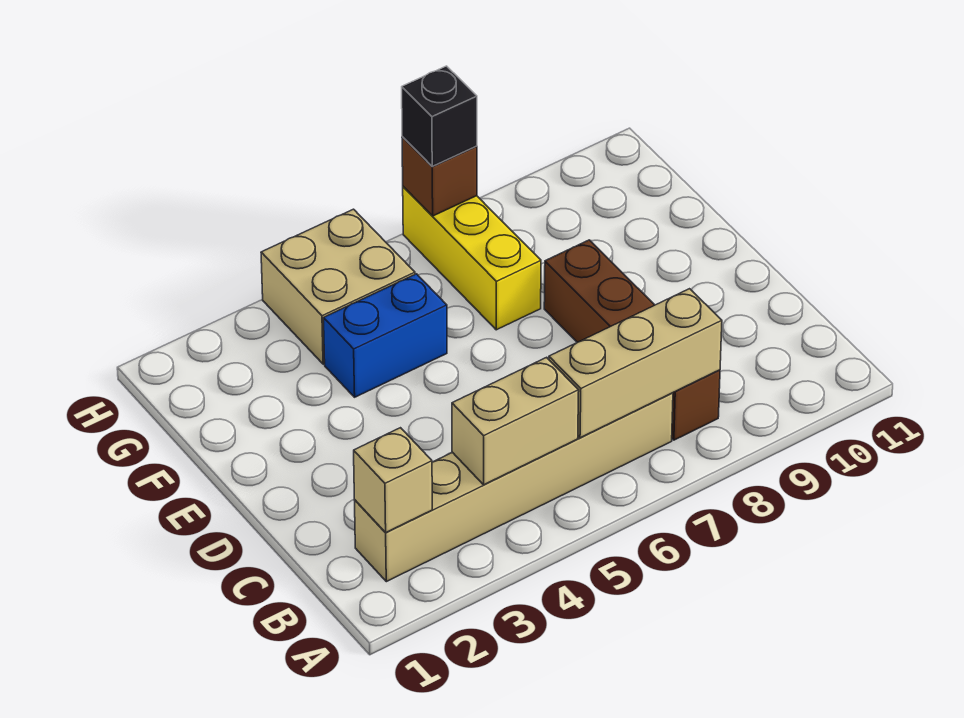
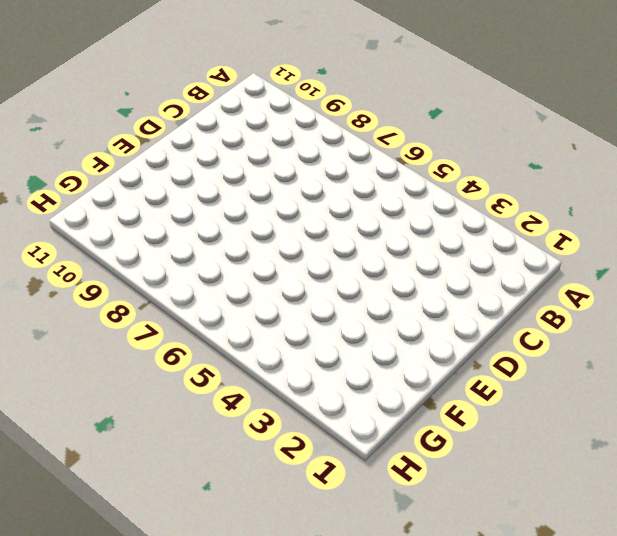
none -> tan brick B2:B7 level 1
none -> brown brick B8:E8 level 1

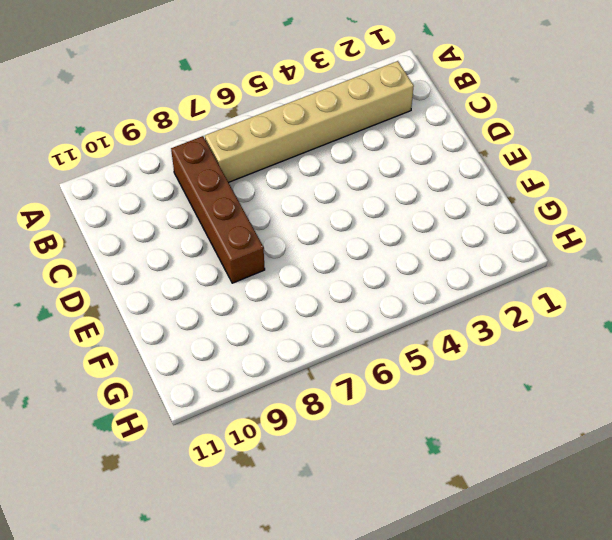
none -> blue brick F4:F5 level 1
none -> yellow brick F7:H7 level 1

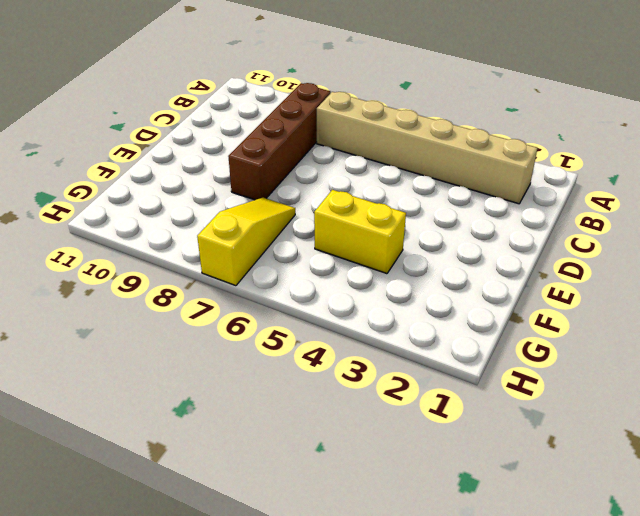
yellow brick F4:F5 level 1 -> blue brick F4:F5 level 1
yellow slope F7:H7 level 1 top H -> yellow brick F7:H7 level 1
none -> tan brick G4:H5 level 1
none -> tan brick B2 level 2

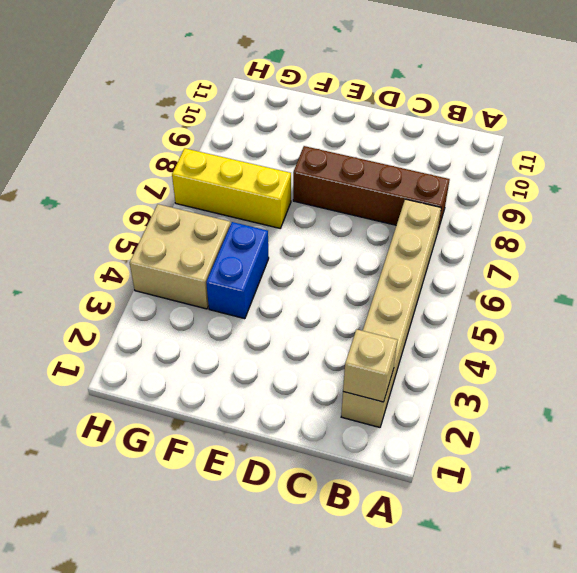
none -> tan brick B4:B5 level 2
none -> tan brick B6:B8 level 2

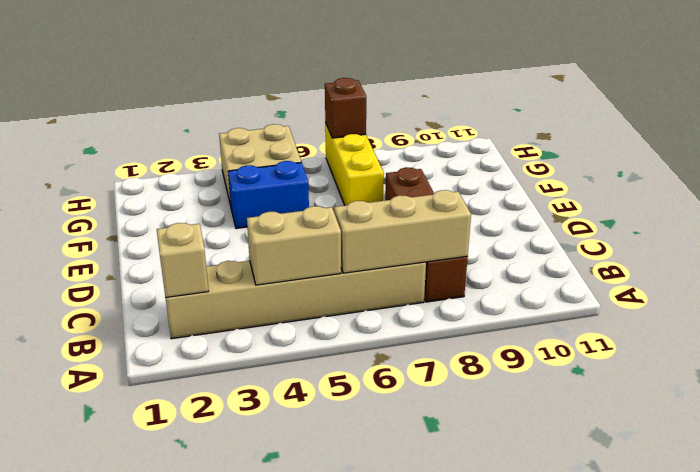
none -> black brick H7 level 3

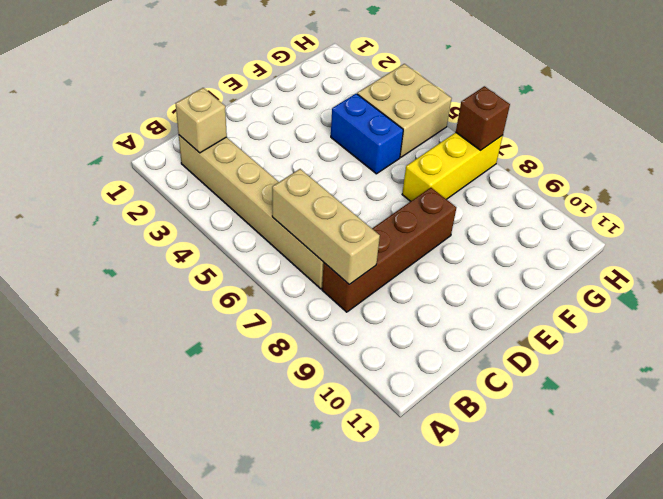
none -> tan brick B4:B5 level 2
none -> black brick H7 level 3

